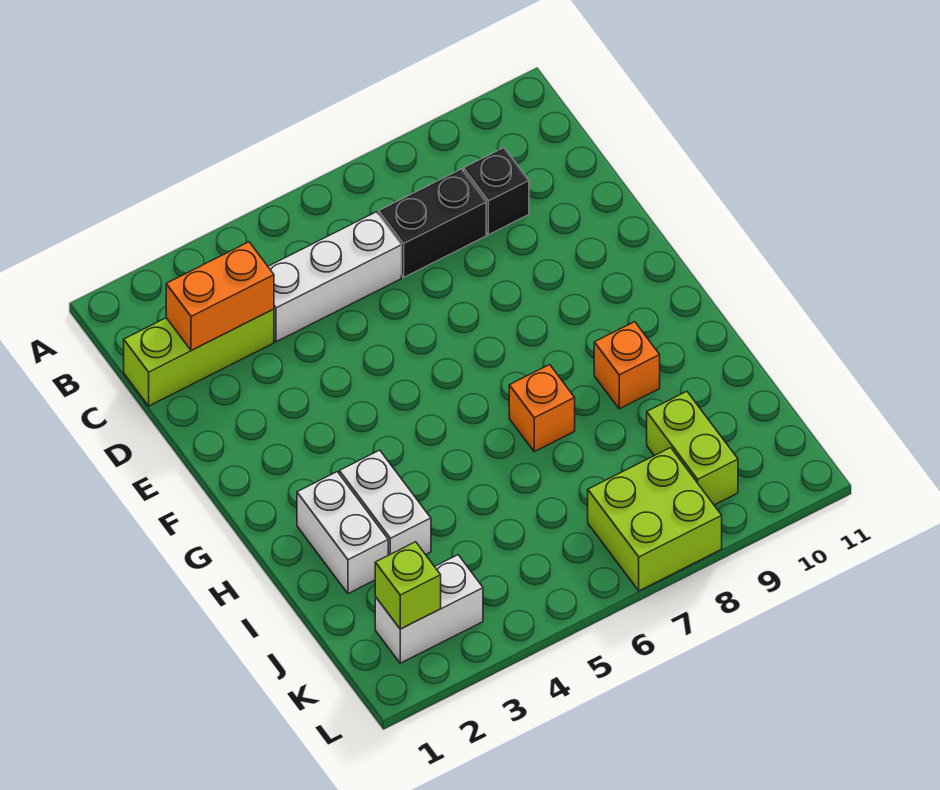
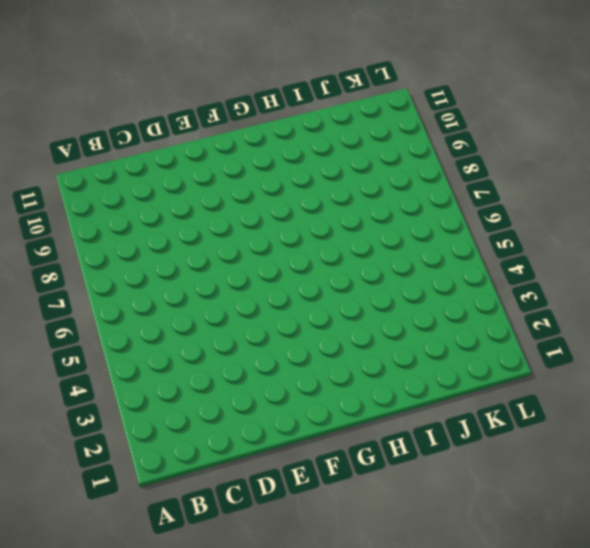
none -> lime brick C1:C3 level 1
none -> white brick C4:C6 level 1
none -> black brick C7:C8 level 1

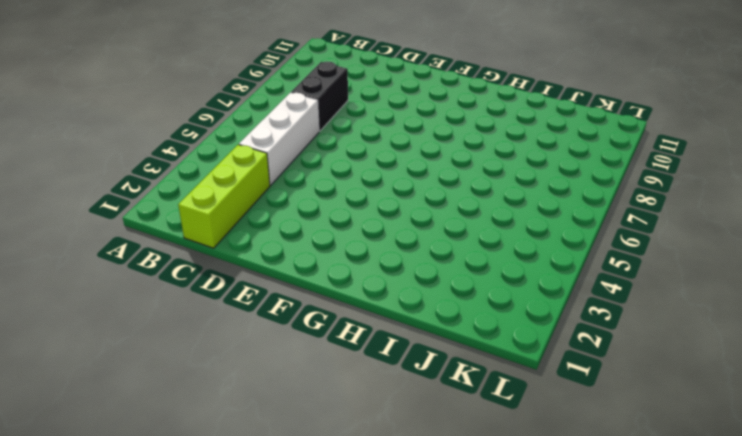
none -> black brick C9 level 1
none -> white brick H2:I2 level 1
none -> white brick H3:I3 level 1

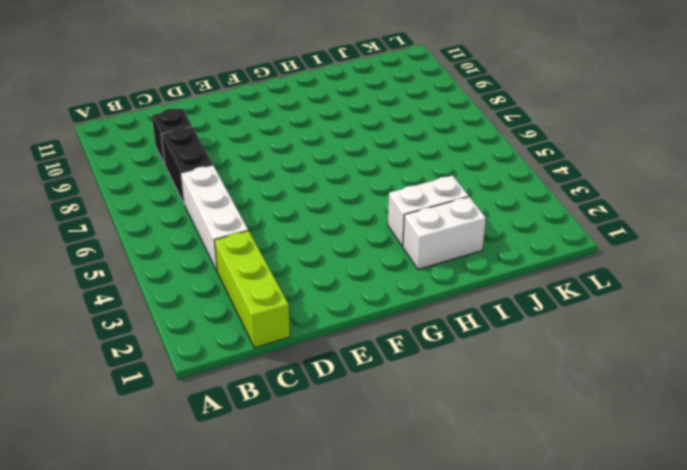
none -> orange brick H7 level 1
none -> orange brick H9 level 1
none -> lime brick J9:K9 level 1

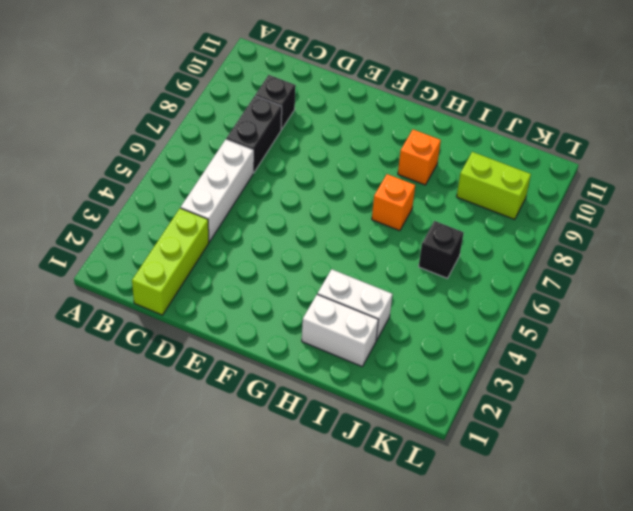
black brick J6 level 1 -> none
none -> white brick K2:K3 level 1
none -> lime brick K7:L8 level 1
none -> orange brick C2:C3 level 2

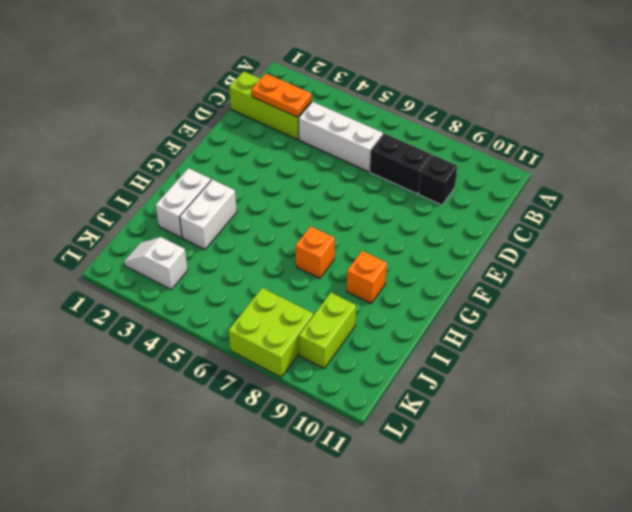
orange plate C2:C3 level 2 -> orange brick C2:C3 level 2
white slope K2:K3 level 1 top 3 -> white brick K2:K3 level 1
none -> lime brick K2 level 2

